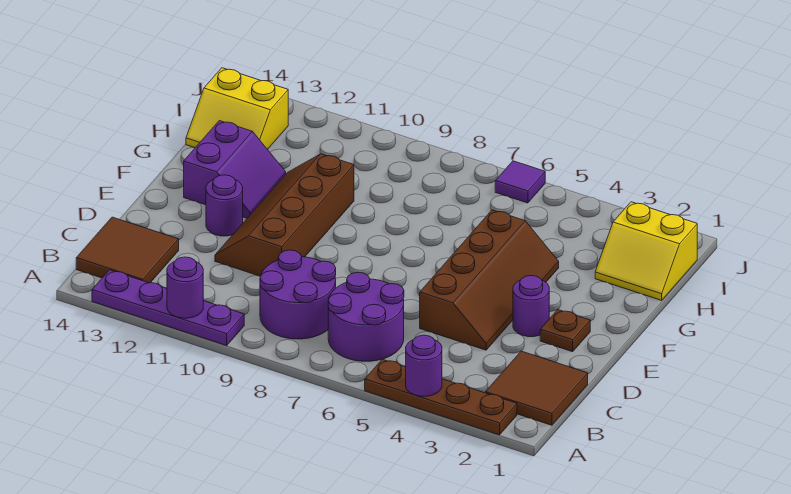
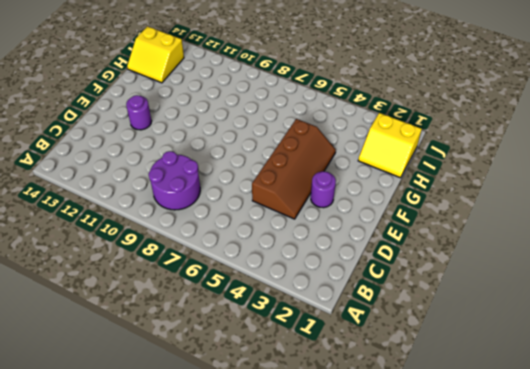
none -> brown plate A2:A5 level 1
none -> purple plate A10:A13 level 1
none -> brown tile B1:C2 level 1

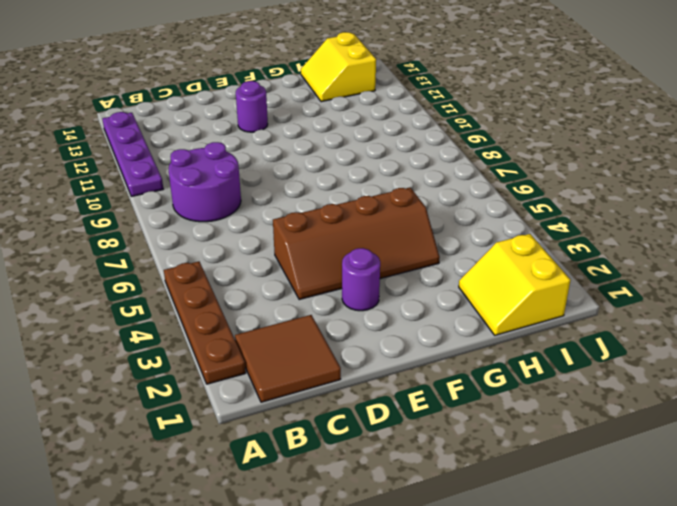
none -> purple round brick B6:C7 level 1
none -> brown tile B13:C14 level 1
none -> brown slope D10:G11 level 1 top 10

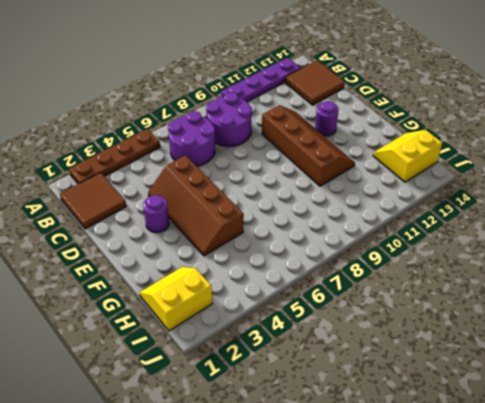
none -> brown plate E2 level 1
none -> purple slope F12:G13 level 1 top 13
none -> purple tile J6 level 1

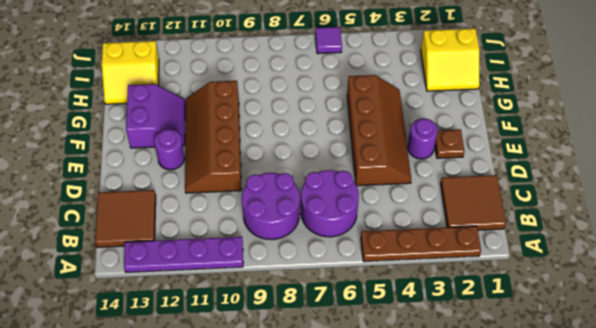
none -> purple round brick A4 level 2
none -> purple round brick A11 level 2

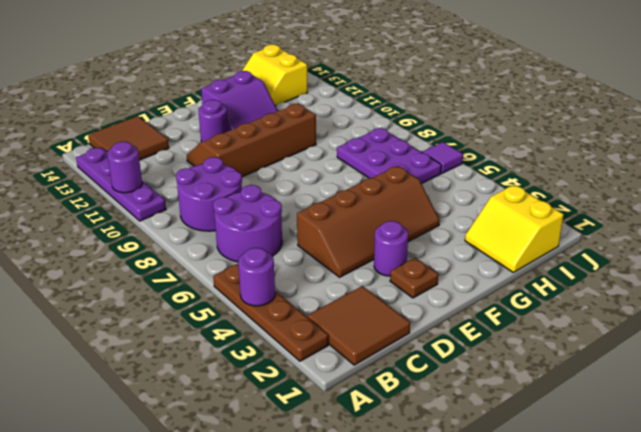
purple plate H6:I8 level 1 -> none

